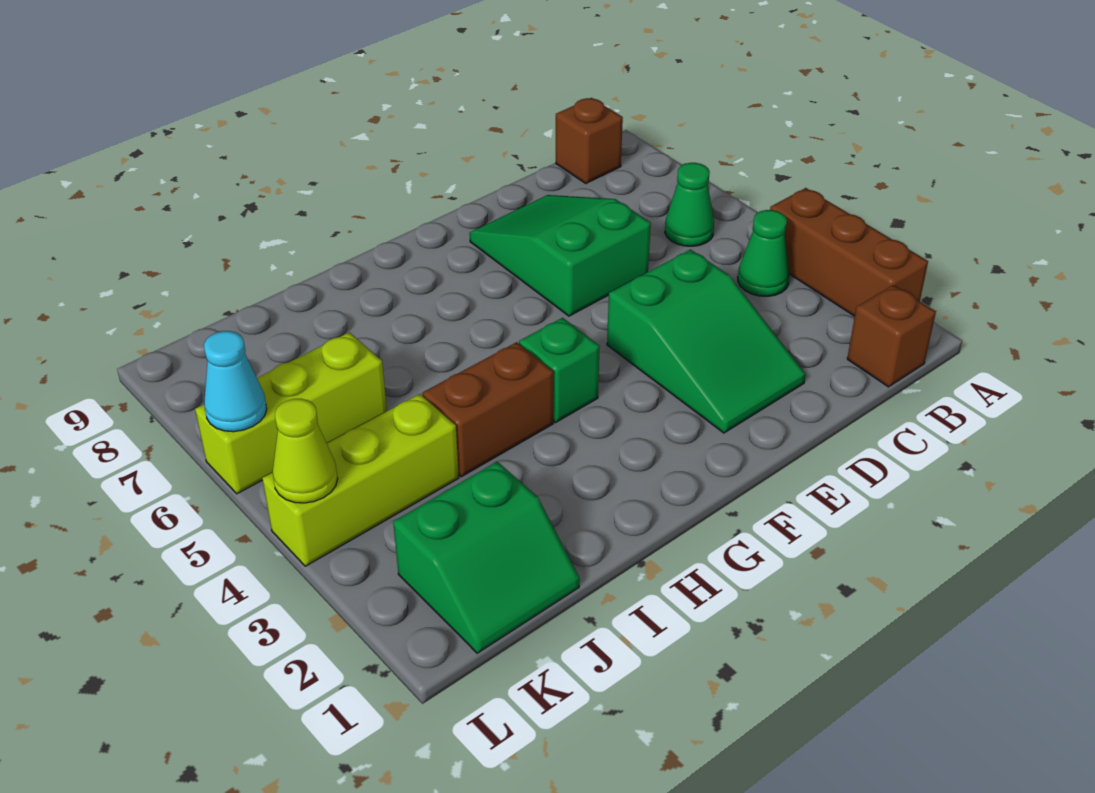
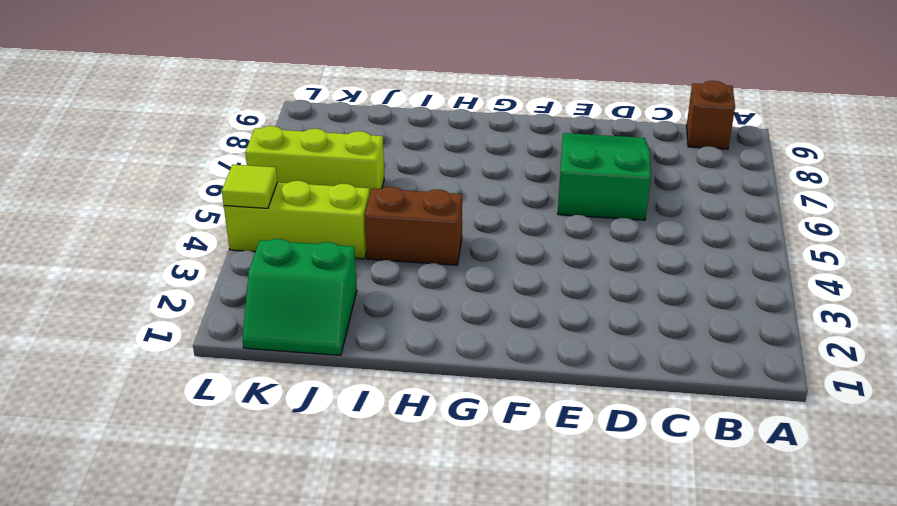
lime tile L4 level 2 -> lime cone L4 level 2
none -> brown brick A2:A4 level 1
none -> brown brick B1 level 1
none -> green cone B4 level 1

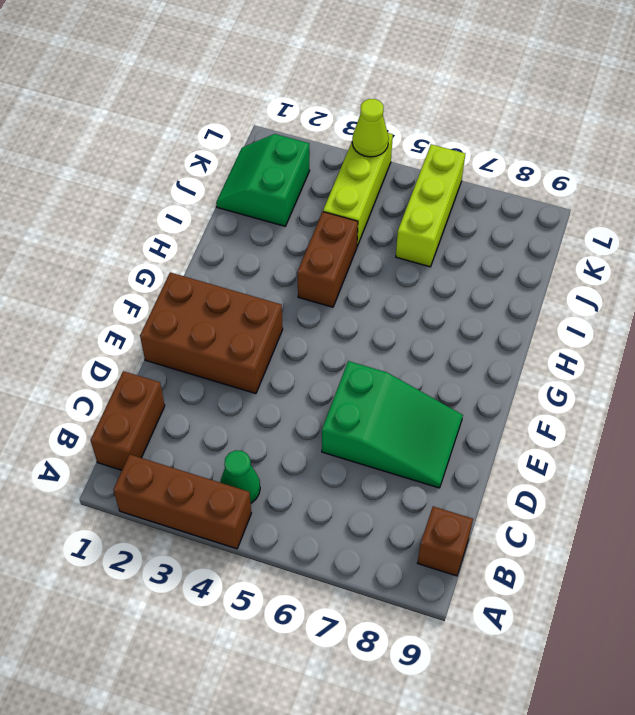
brown brick B1:C1 level 1 -> brown brick B1 level 1
brown brick E1:F3 level 1 -> green slope D2:E4 level 1 top 4
none -> green cone B6 level 1
none -> green brick G4 level 1
none -> cyan cone L6 level 2

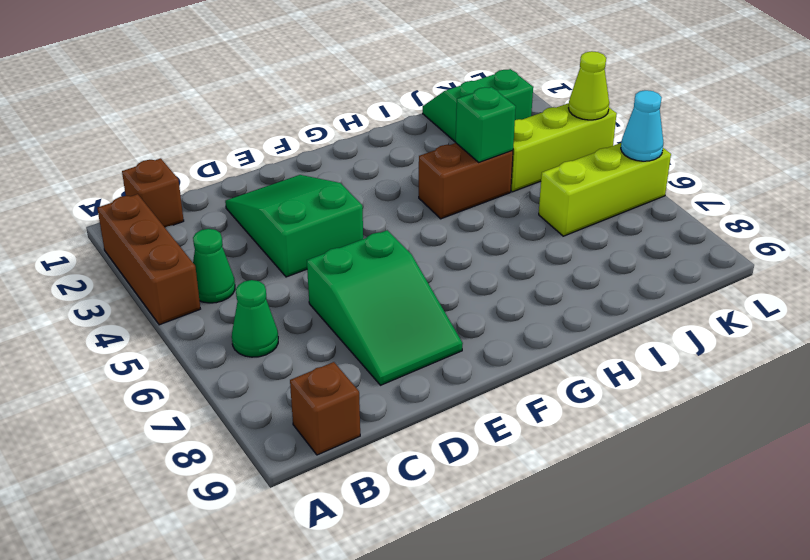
green brick I4 level 2 -> green brick G4 level 1

